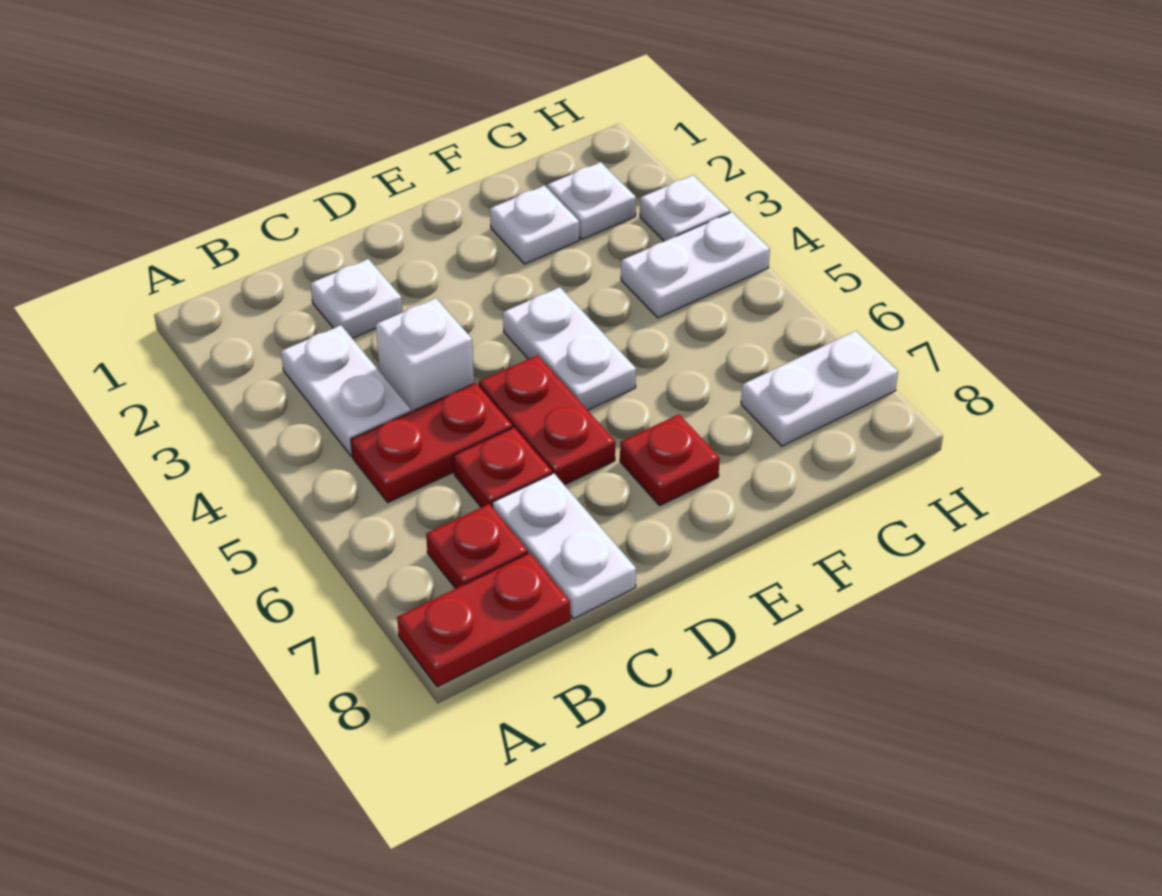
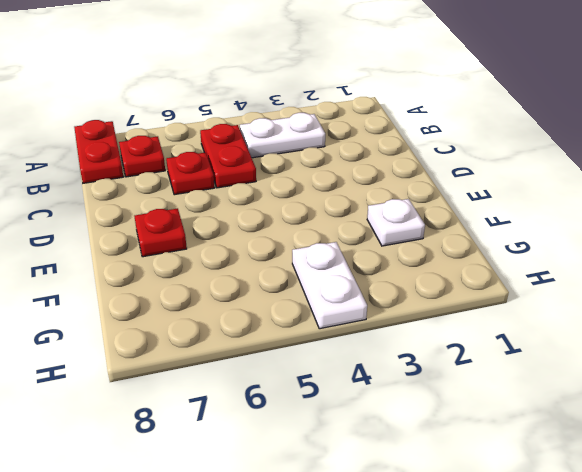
none -> white plate C2 level 1
none -> white brick C4 level 1
none -> white plate C7:C8 level 1

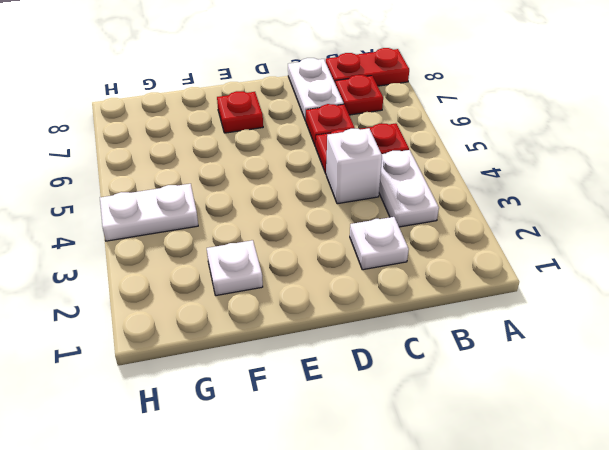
none -> red plate D5:D6 level 1
none -> white plate E4:E5 level 1
none -> white plate G2 level 1

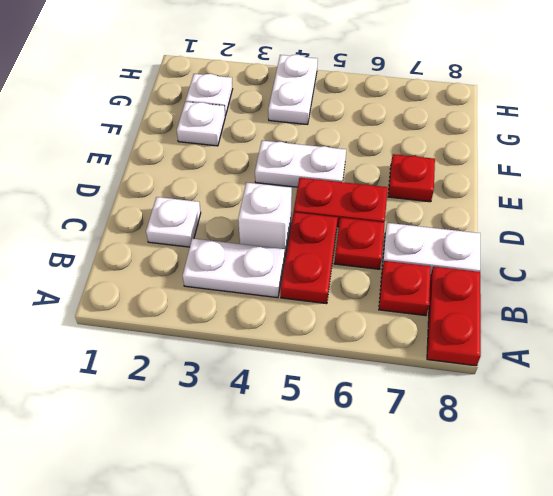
none -> white plate G7:H7 level 1
none -> white plate H3 level 1

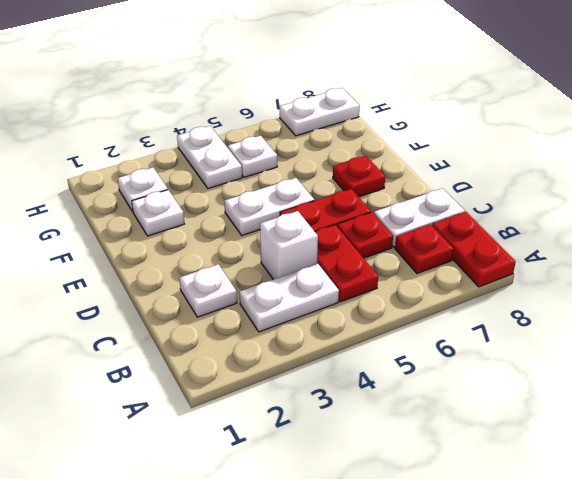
white plate G5 level 1 -> white plate H3 level 1
white plate H7:H8 level 1 -> white plate G7:H7 level 1

